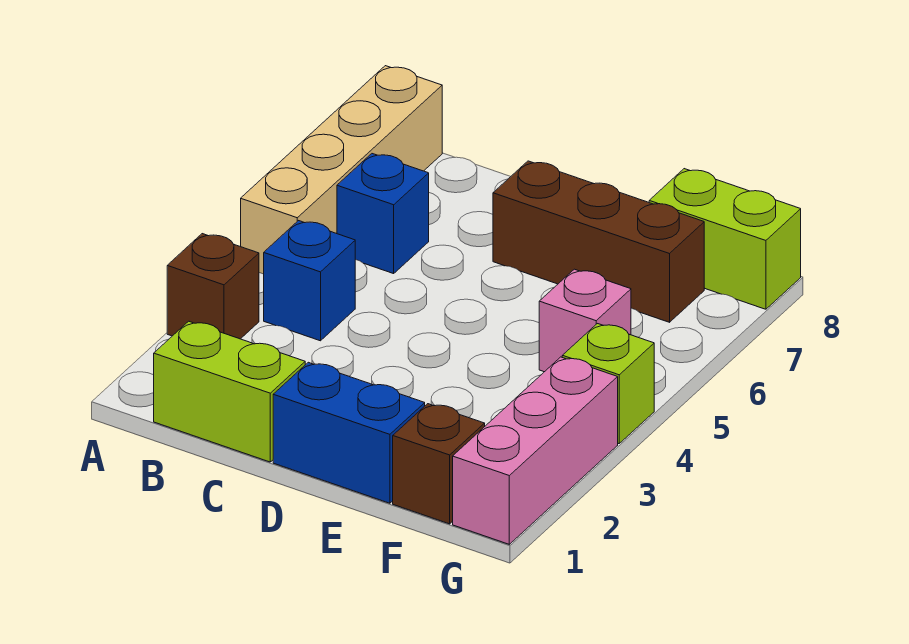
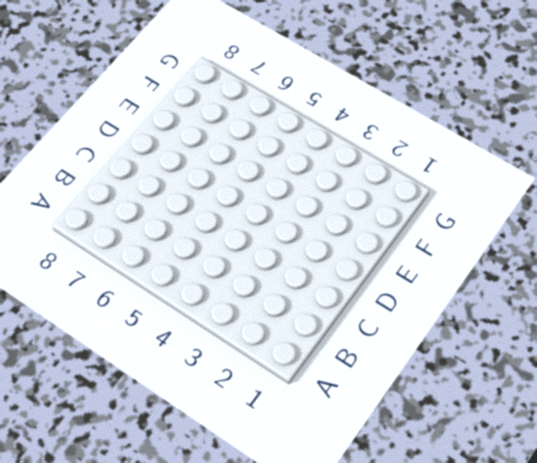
none -> brown brick A3 level 1
none -> tan brick A5:A8 level 1
none -> lime brick B1:C1 level 1

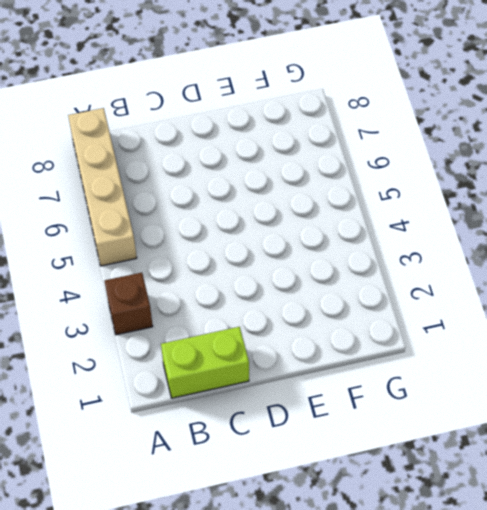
none -> blue brick B4 level 1
none -> blue brick B6 level 1
none -> blue brick D1:E1 level 1

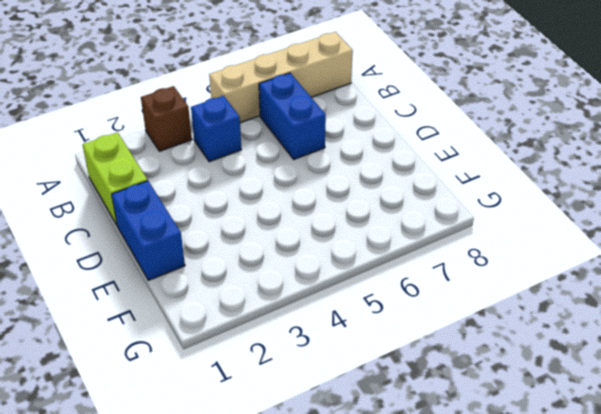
blue brick B6:C6 level 1 -> blue brick B6 level 1
none -> brown brick D7:F7 level 1
none -> brown brick F1 level 1
none -> pink brick F5 level 1

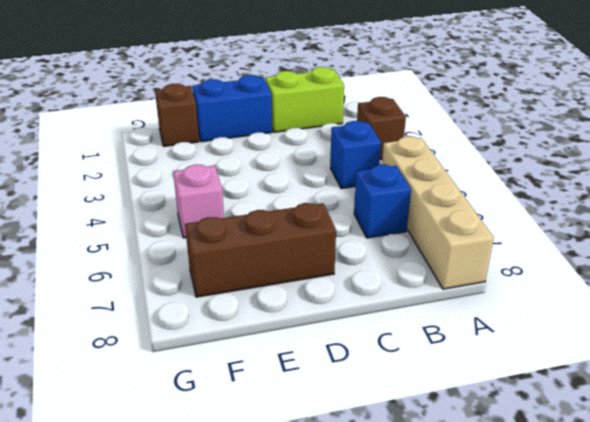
none -> lime brick F8:G8 level 1
none -> pink brick G1:G3 level 1
none -> lime brick G4 level 1

